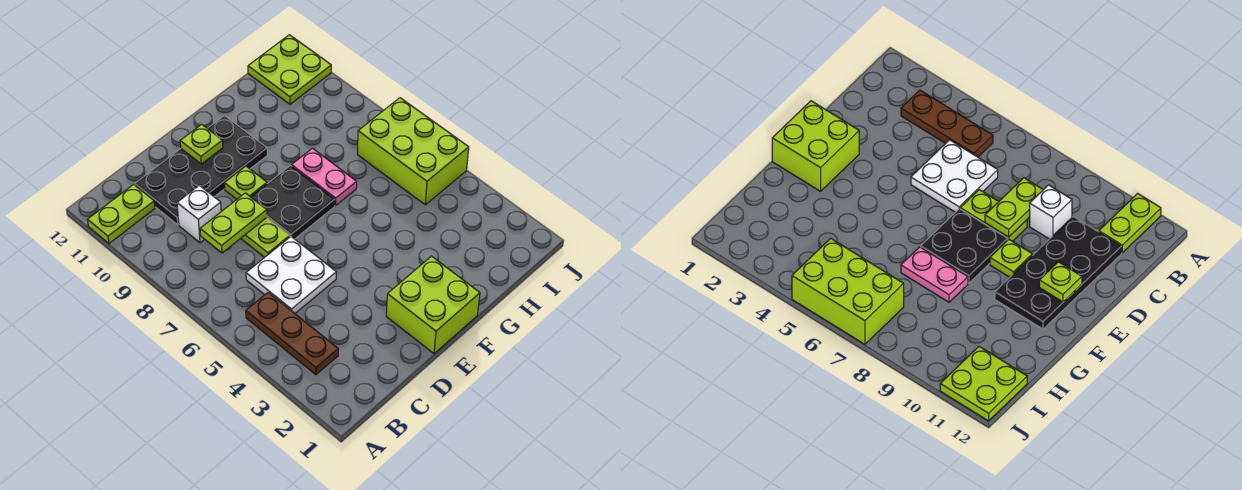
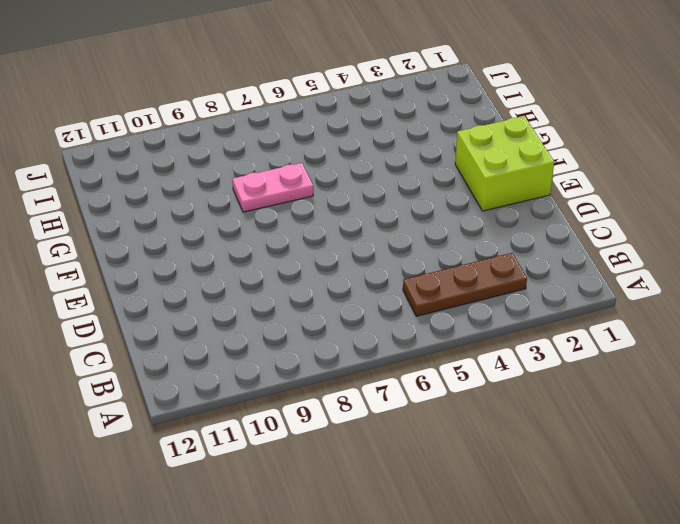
none -> lime plate A11:B11 level 1
none -> white plate C5:D6 level 1
none -> white brick C9 level 1

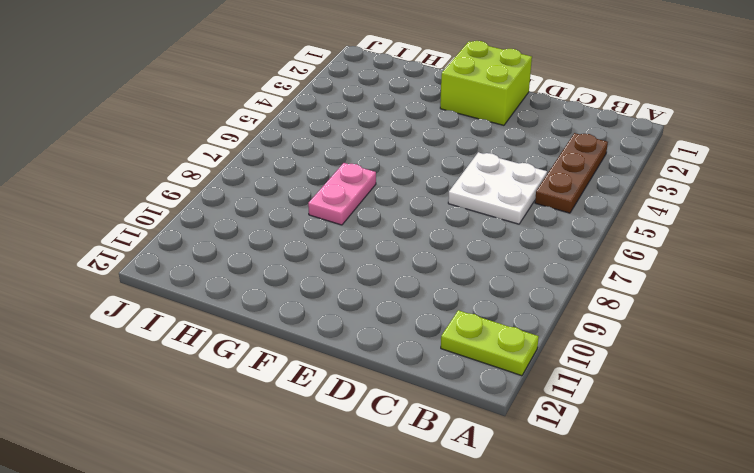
none -> white brick C9 level 1
none -> black plate C10:F11 level 1
none -> lime plate D7:D8 level 1

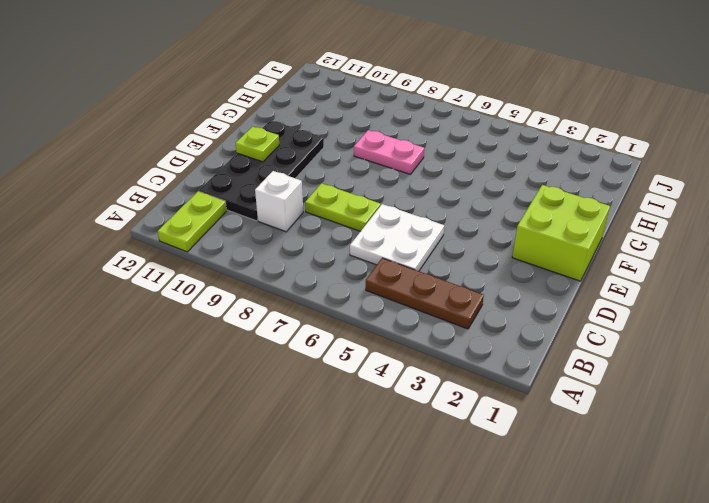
none -> black plate E7:F8 level 1
none -> lime plate E9 level 1
none -> lime brick I5:J7 level 1

